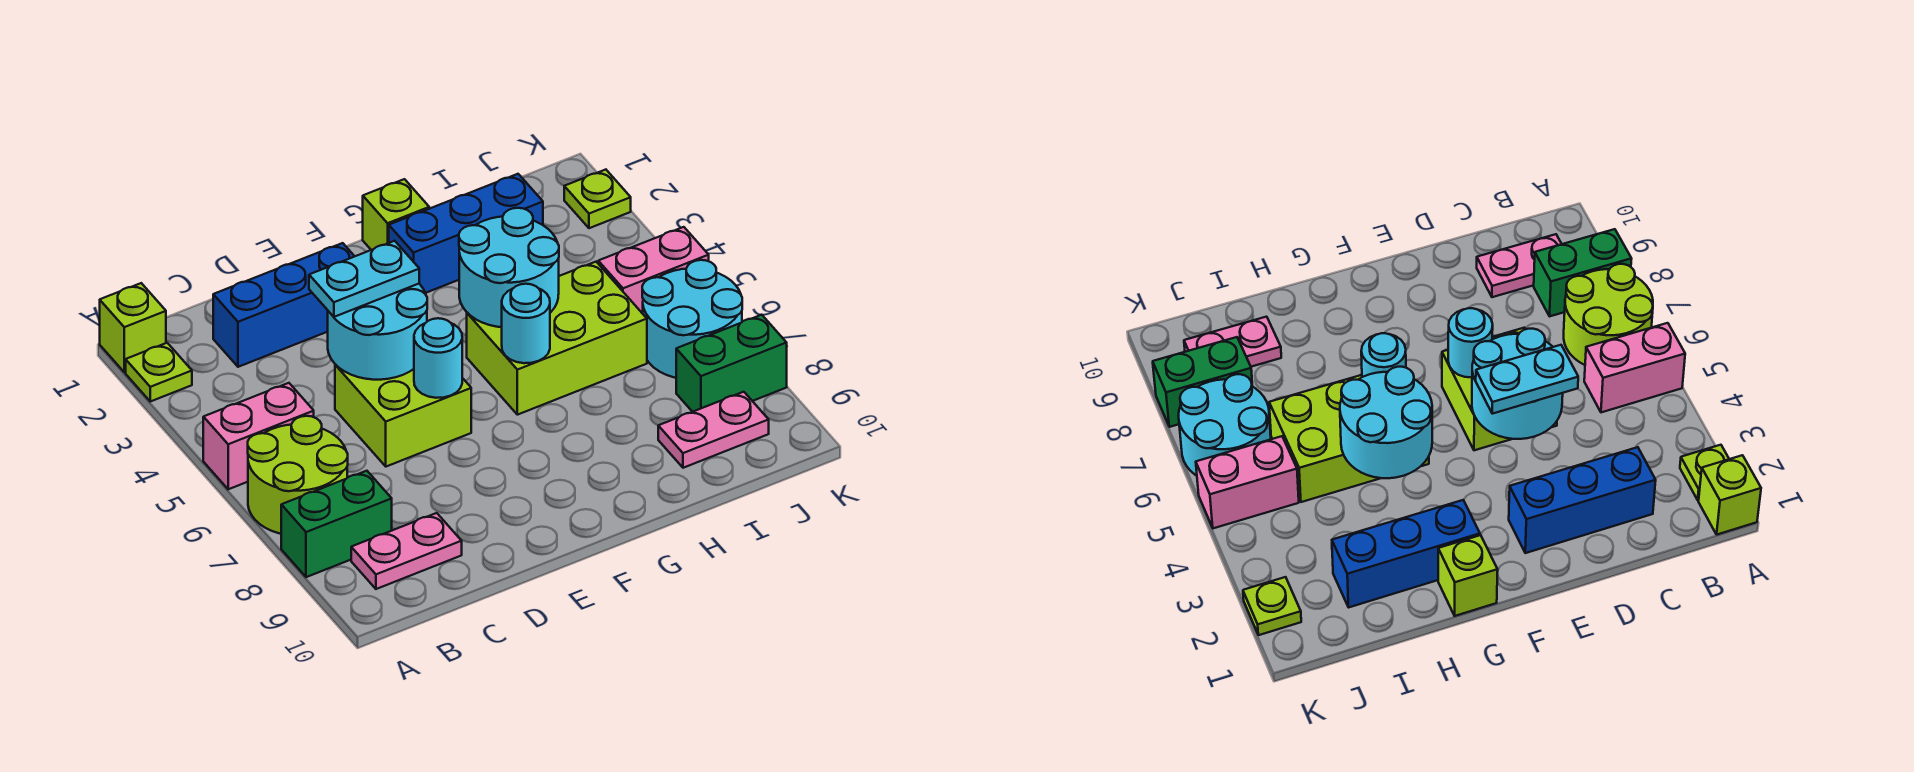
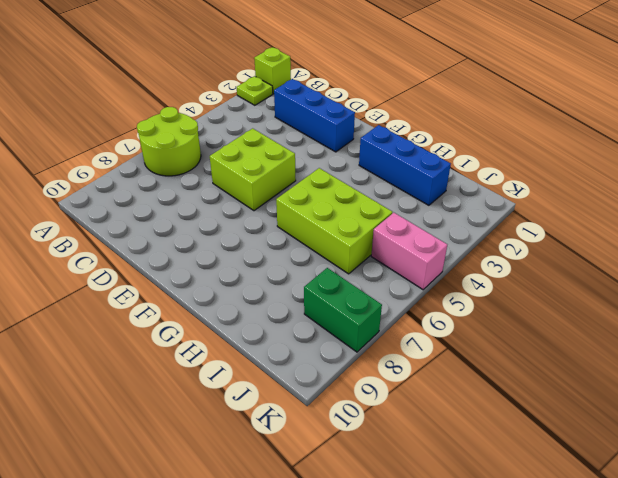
none -> pink brick A5:B5 level 1
none -> green brick A8:B8 level 1
none -> pink plate B9:C9 level 1

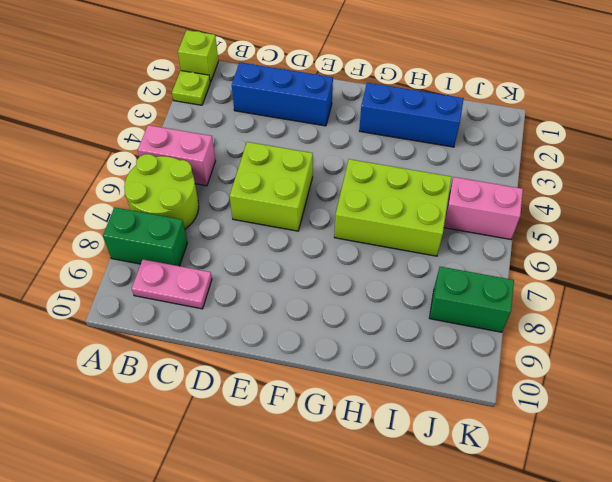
none -> lime brick G1 level 1
none -> pink plate I9:J9 level 1
none -> cyan round brick J6:K7 level 1

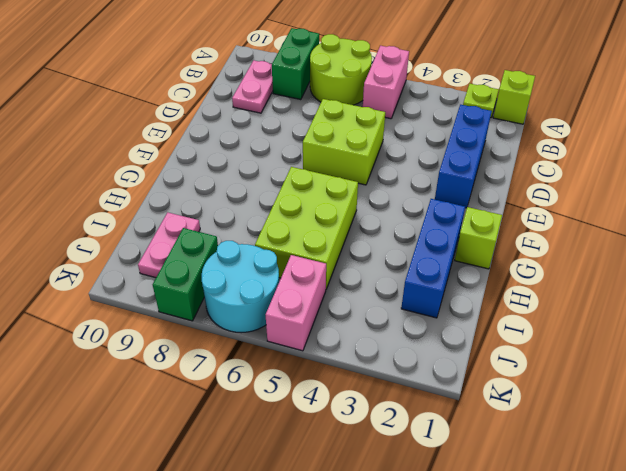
none -> lime plate K2 level 1
none -> cyan round brick D4:E5 level 2
none -> cyan round brick E6 level 2

